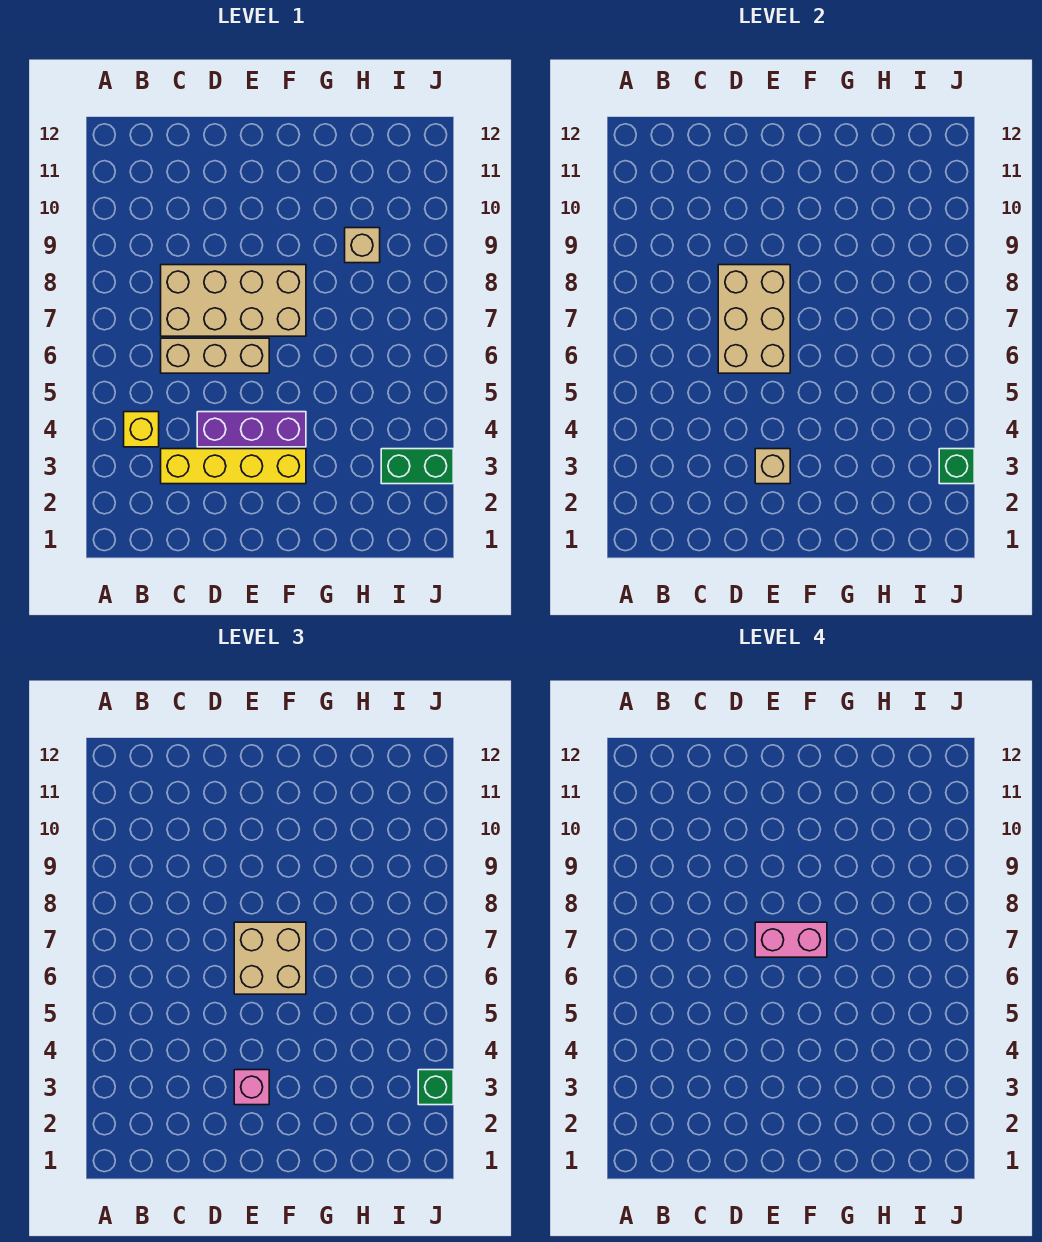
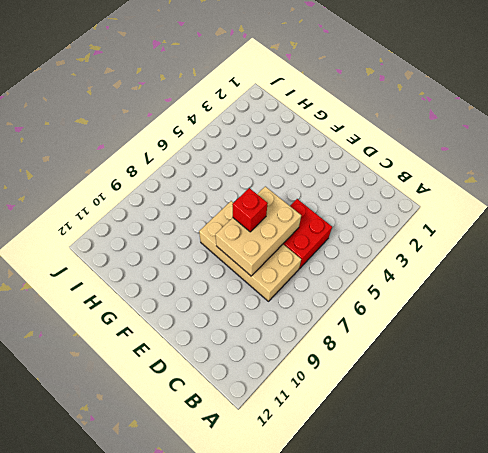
red brick C5:D6 level 1 -> tan brick C6:E6 level 1
red brick E7 level 3 -> tan brick E6:F7 level 3
none -> yellow brick B4 level 1
none -> yellow brick C3:F3 level 1
none -> purple brick D4:F4 level 1

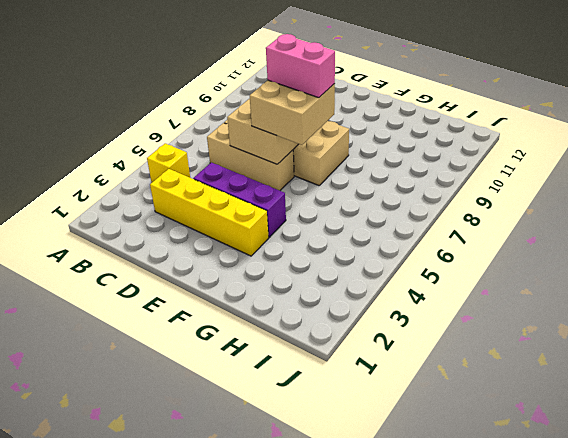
none -> tan brick H9 level 1
none -> green brick I3:J3 level 1
none -> tan brick E3 level 2

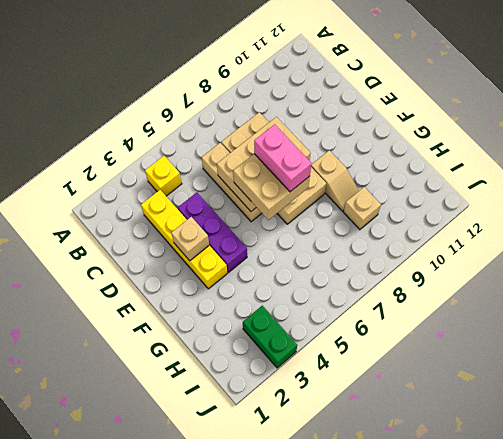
tan slope F9:G9 level 1 top F -> none
none -> green brick J3 level 2
none -> pink brick E3 level 3
none -> green brick J3 level 3

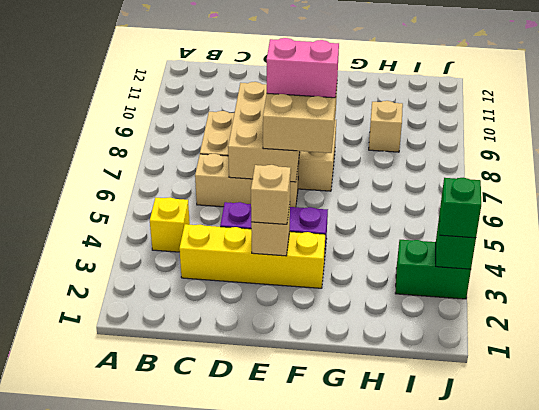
tan brick E3 level 3 -> pink brick E3 level 3

